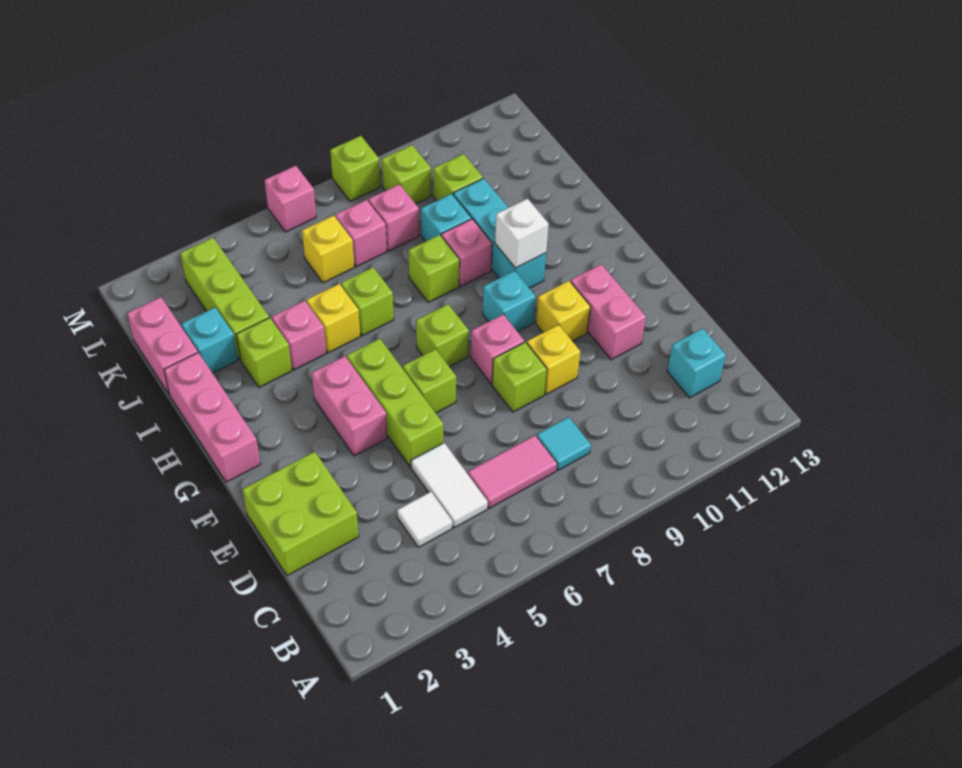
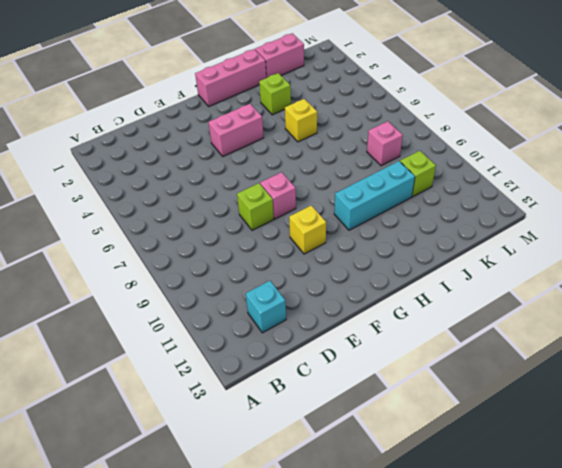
none -> white tile C4 level 1
none -> white tile C5:D5 level 1
none -> pink tile C6:C7 level 1
none -> cyan tile C8 level 1

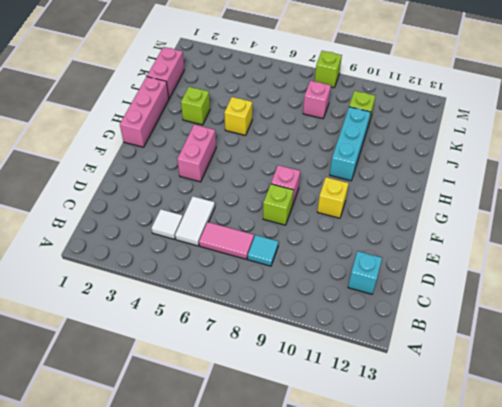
none -> lime brick D1:E2 level 1
none -> lime brick E5:G5 level 1
none -> yellow brick E9 level 1
none -> pink brick E11:F11 level 1

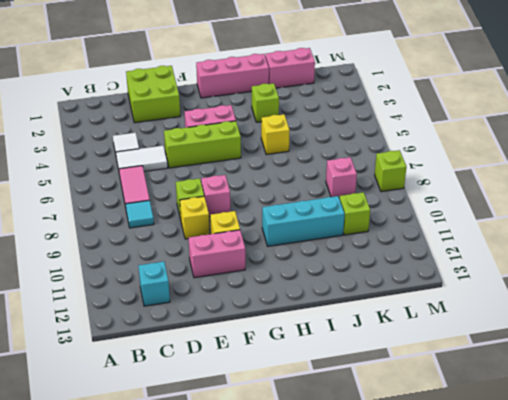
none -> lime brick F6 level 1
none -> lime brick G7 level 1
none -> cyan brick G9 level 1
none -> pink brick I4 level 1

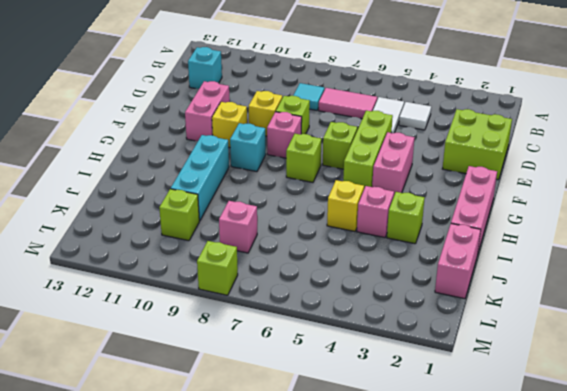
none -> lime brick I6 level 1
none -> lime brick I8 level 1
none -> pink brick I9 level 1
none -> cyan brick J2 level 1

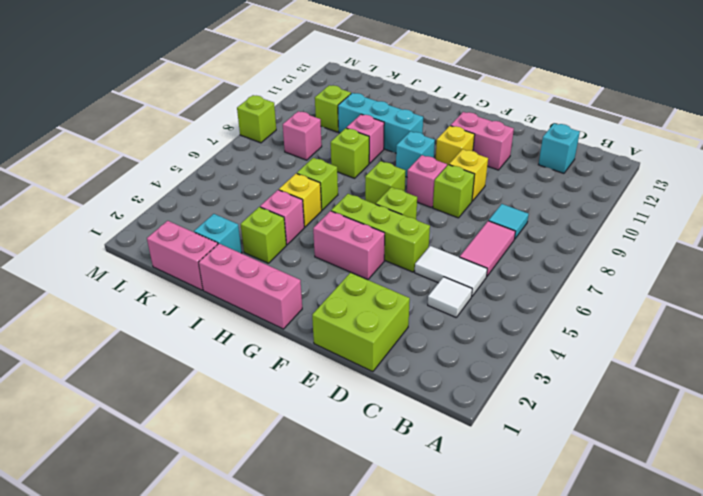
none -> lime brick J3:L3 level 1
none -> cyan brick J9 level 1
none -> yellow brick K6 level 1
none -> pink brick K7 level 1

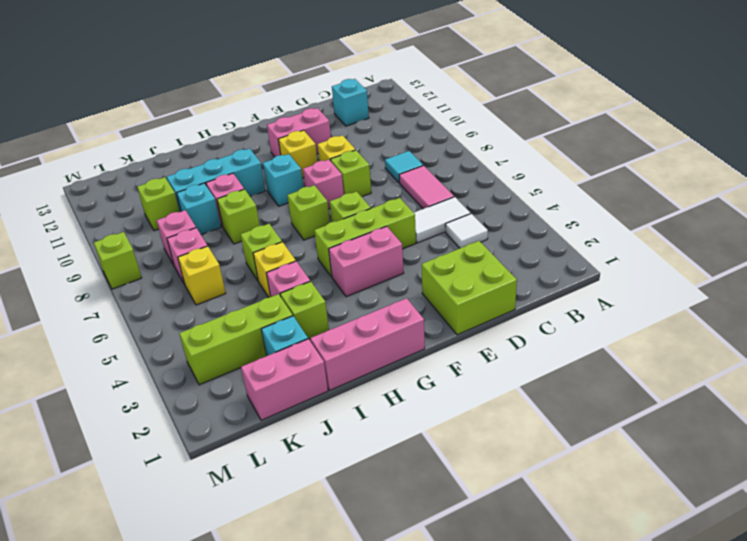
none -> lime brick L9 level 1
none -> pink brick M6 level 1
none -> white brick H10 level 2

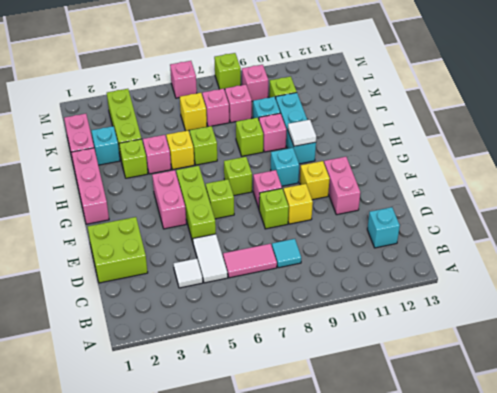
white tile H10 level 2 -> white brick H10 level 2
pink brick L9 level 1 -> lime brick L9 level 1

